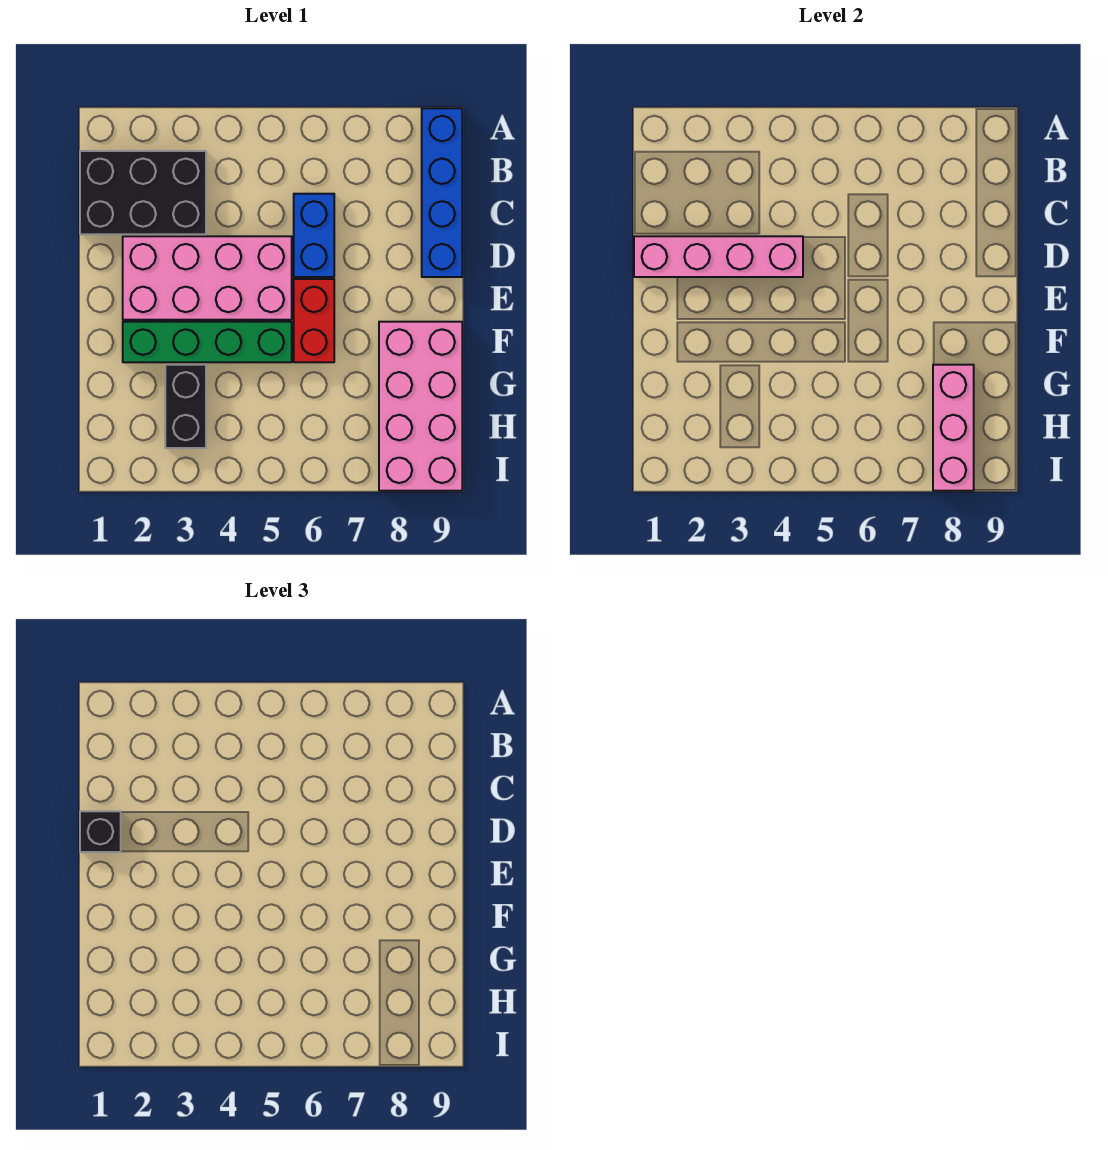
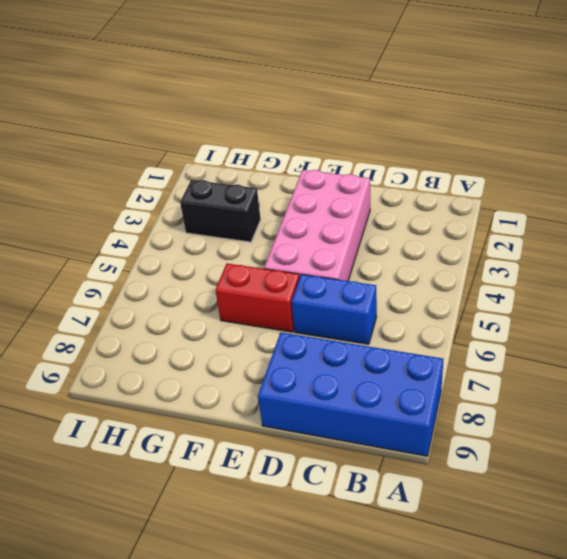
blue brick A8:D9 level 1 -> blue brick A9:D9 level 1
none -> black brick B1:C3 level 1
none -> green brick F2:F5 level 1

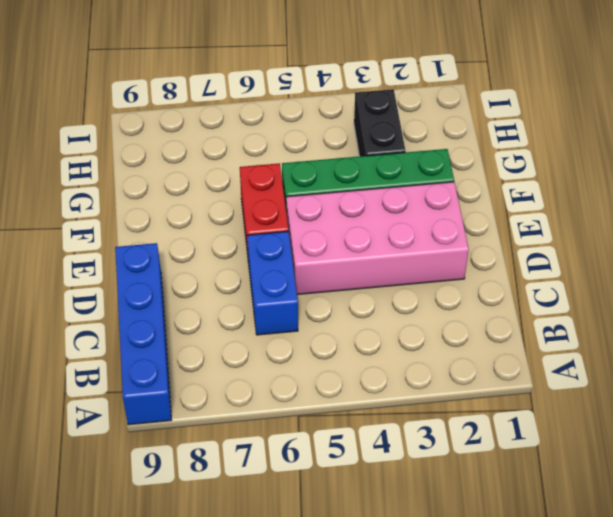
none -> black brick B1:C3 level 1
none -> pink brick F8:I9 level 1

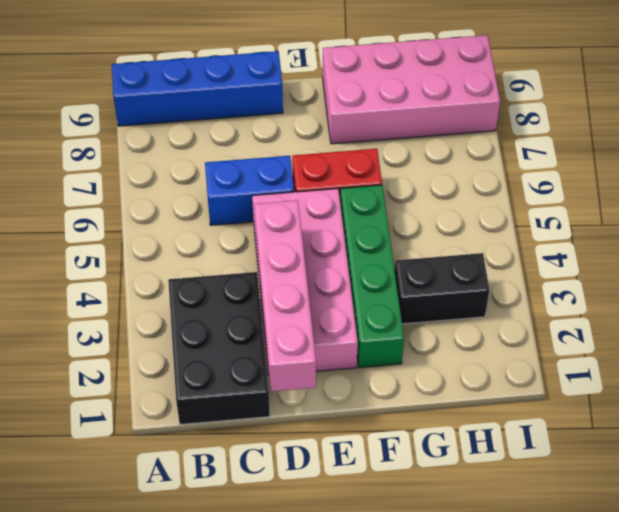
none -> pink brick G8:I8 level 2
none -> black brick D1 level 3

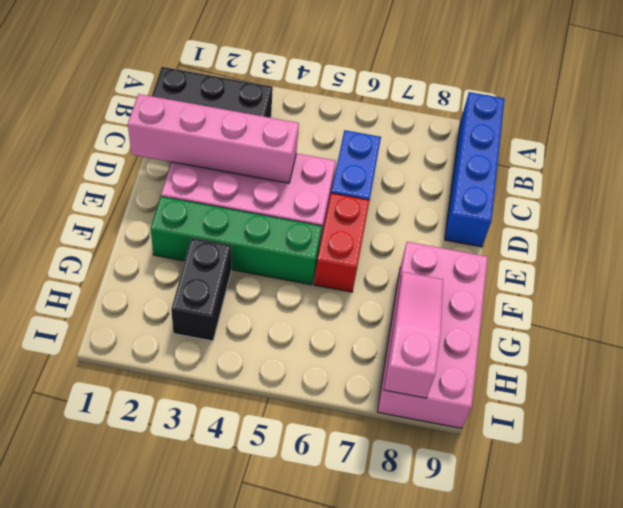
pink slope G8:I8 level 2 top I -> pink brick G8:I8 level 2
none -> black brick D1 level 3

